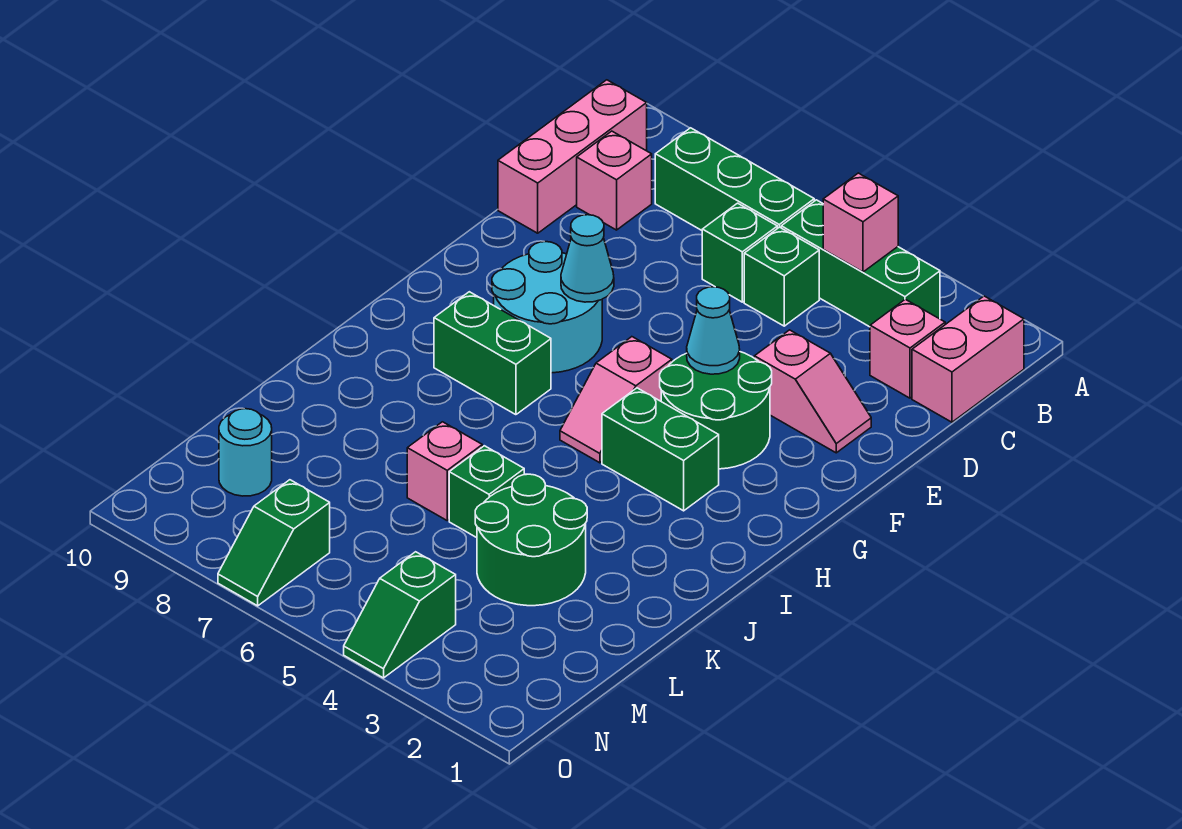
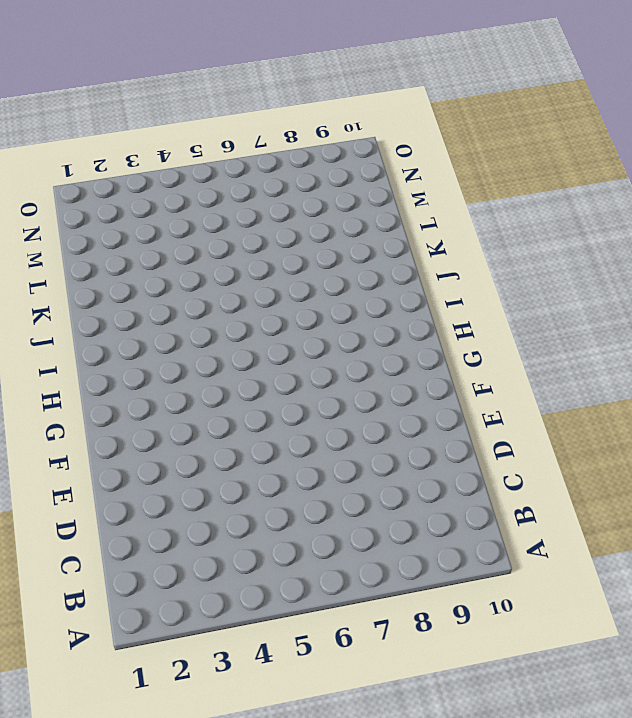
none -> pink brick B1:C1 level 1
none -> green brick B3:B5 level 1
none -> green brick B6:B8 level 1

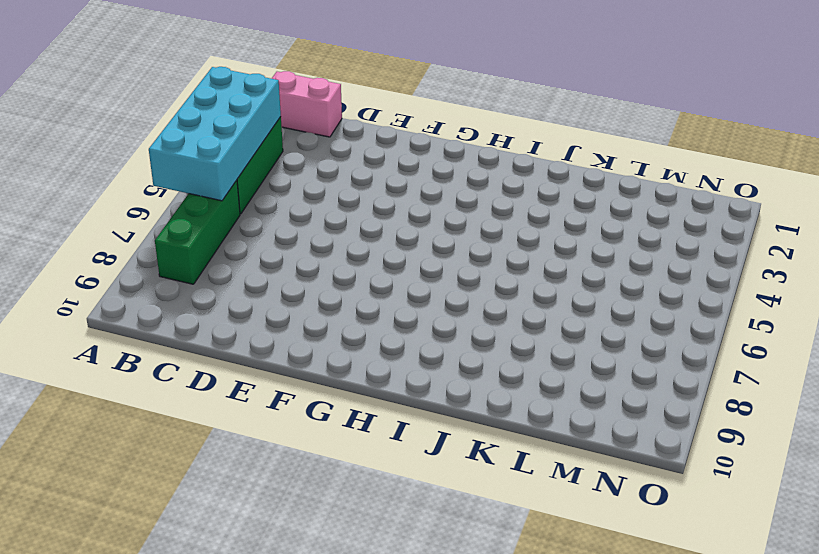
cyan brick A3:B6 level 2 -> pink brick B4 level 2
none -> pink brick B10:D10 level 1
none -> pink brick C2 level 1
none -> green brick C5 level 1

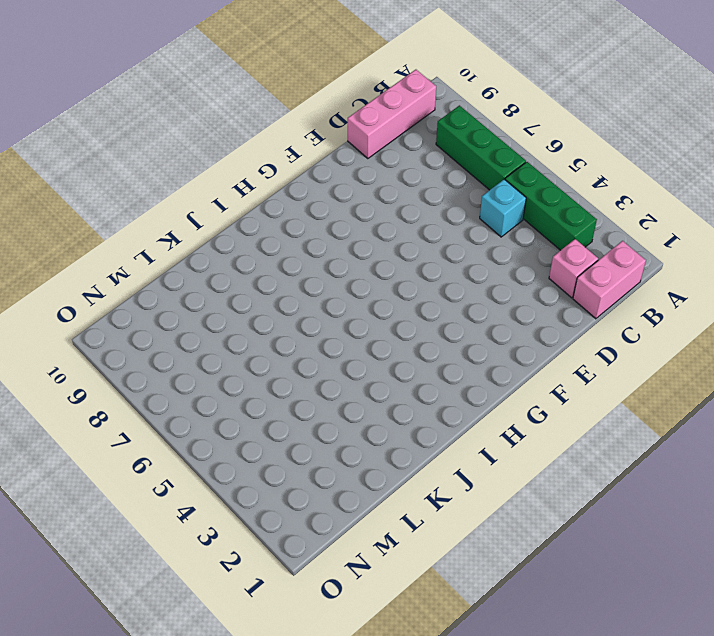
cyan brick C5 level 1 -> green brick C5 level 1
none -> green brick C6 level 1
none -> pink brick C9 level 1
none -> pink slope E2:E3 level 1 top 3

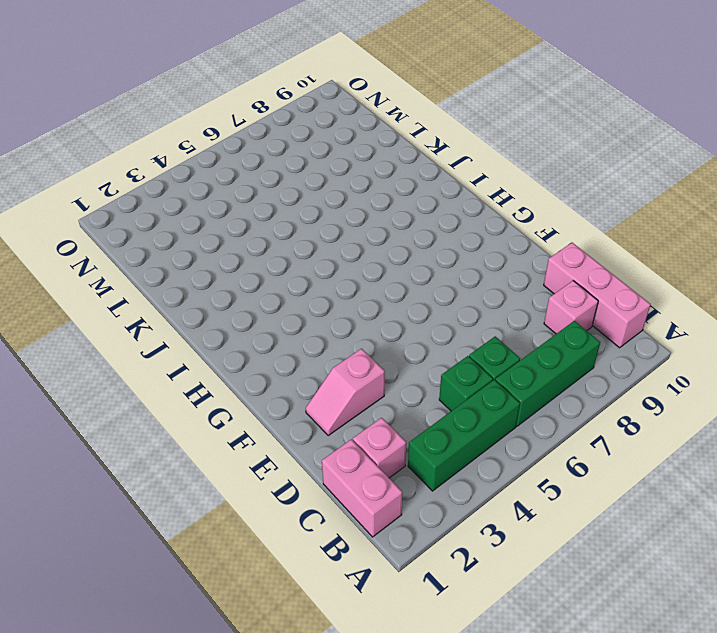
none -> green round brick F3:G4 level 1
none -> cyan round brick F7:G8 level 1
none -> pink slope G5:H5 level 1 top G

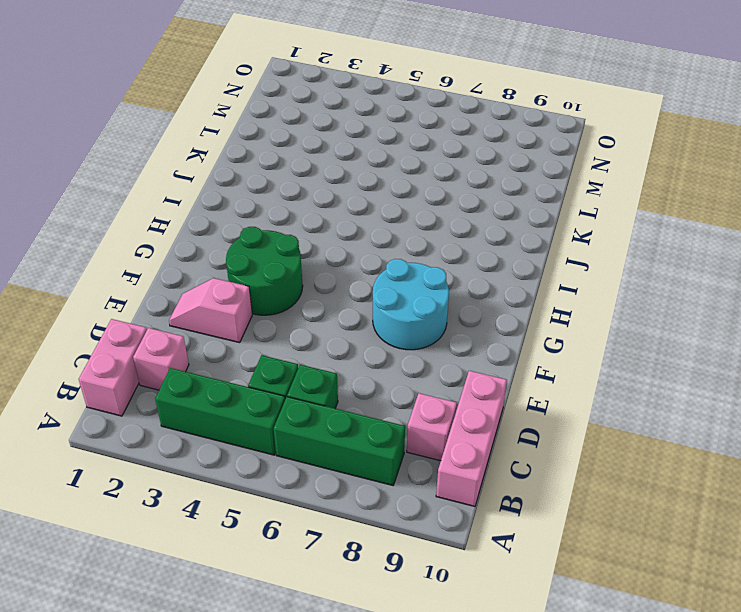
none -> pink slope G5:H5 level 1 top G
none -> green brick H3:H4 level 1
none -> green brick H7:H8 level 1

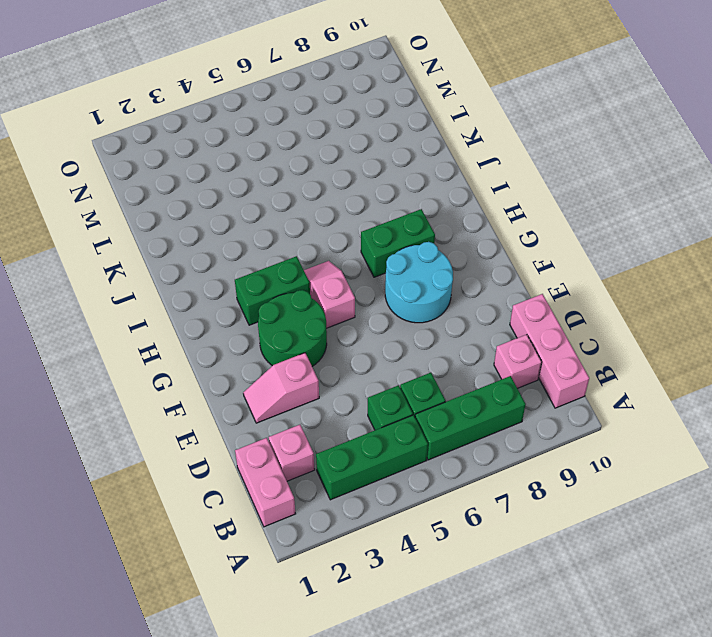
none -> green round brick K3:L4 level 1
none -> green brick K5 level 1
none -> pink brick K6 level 1

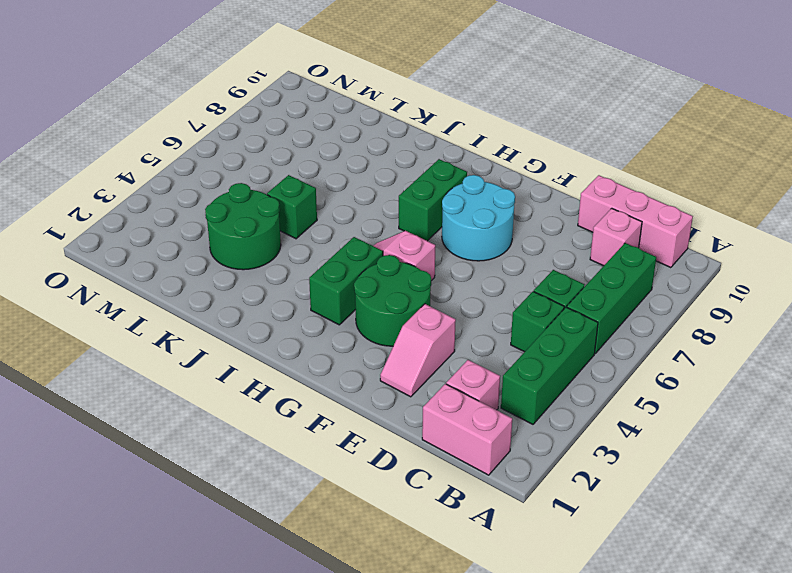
none -> pink brick K6 level 1
none -> cyan round brick M9 level 1
none -> green slope N4:O4 level 1 top N

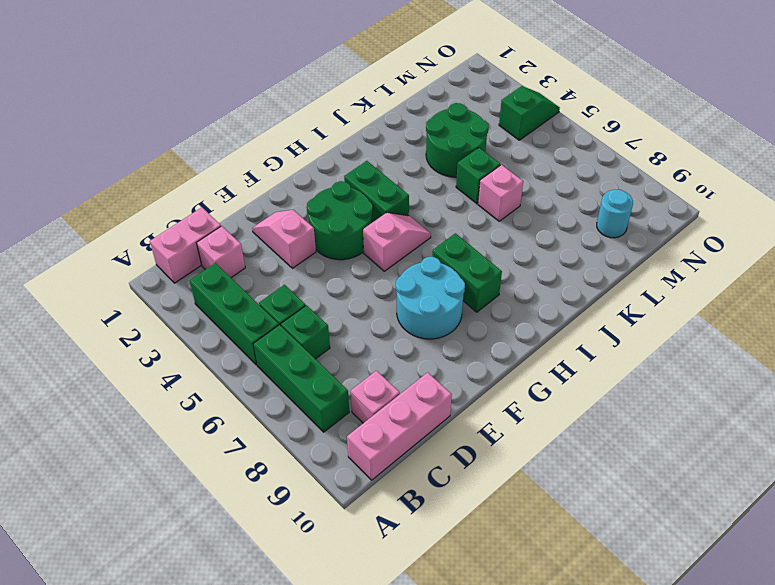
none -> green slope N7:O7 level 1 top N
none -> pink brick B4 level 2
none -> cyan cone F4 level 2

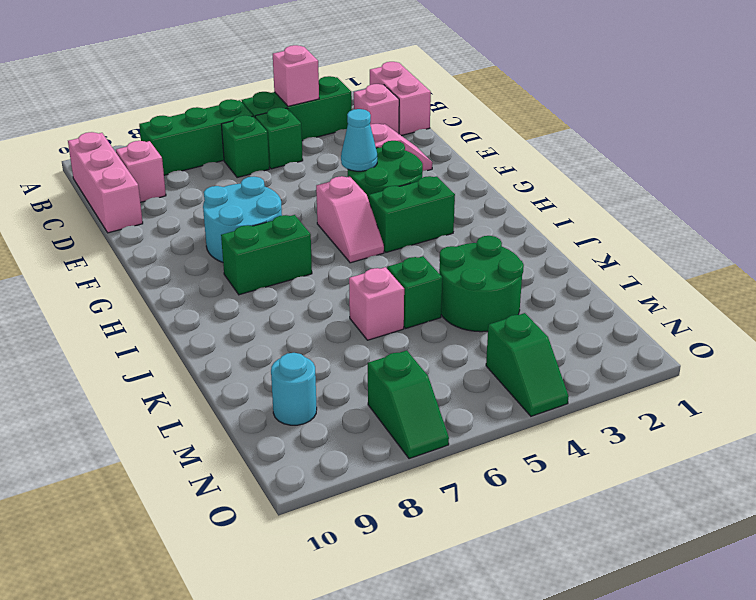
none -> cyan cone F7 level 2

